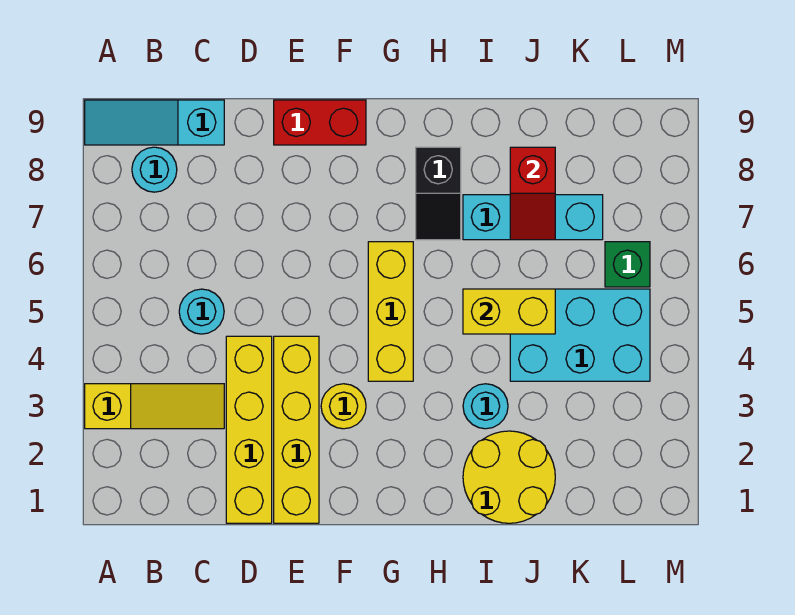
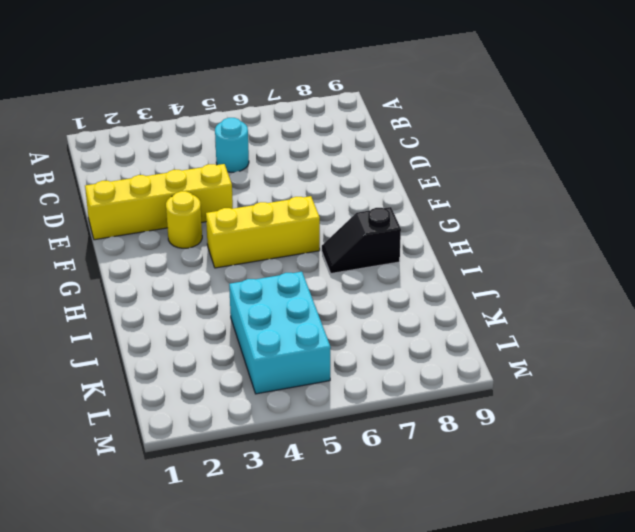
none -> yellow slope A3:C3 level 1 top A
none -> cyan slope A9:C9 level 1 top C
none -> cyan round brick B8 level 1

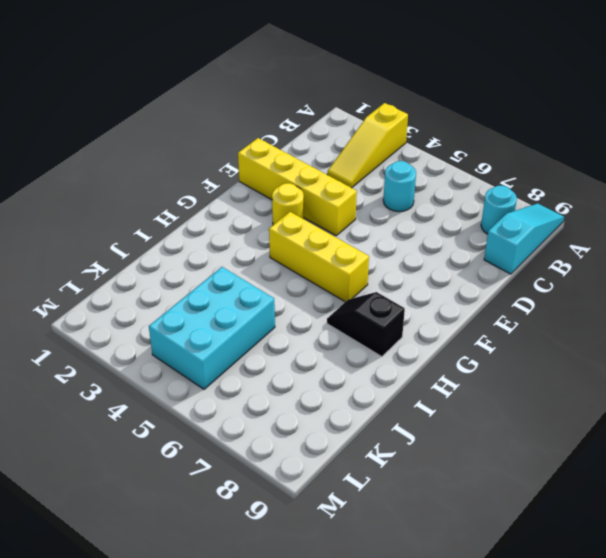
none -> yellow brick D1:D4 level 1
none -> red brick E9:F9 level 1
none -> yellow round brick I1:J2 level 1

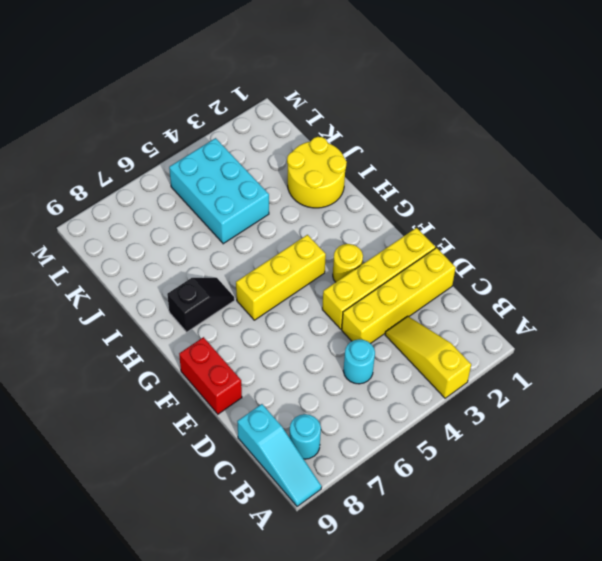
none -> cyan round brick I3 level 1
none -> cyan brick I7:K7 level 1
none -> green brick L6 level 1

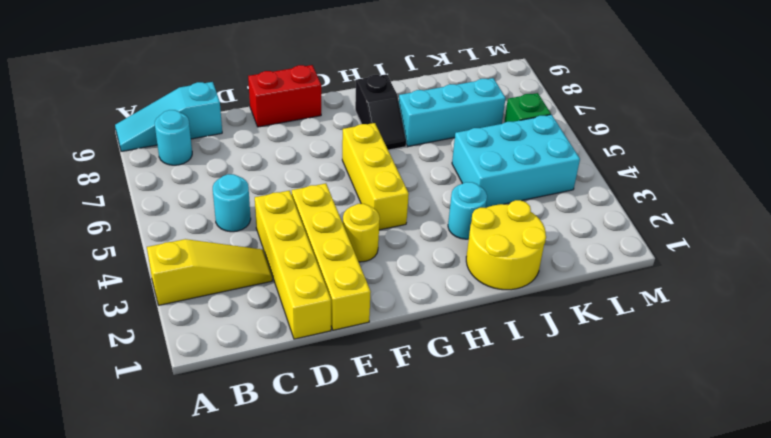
none -> yellow brick I5:J5 level 2
none -> red slope J7:J8 level 2 top 8

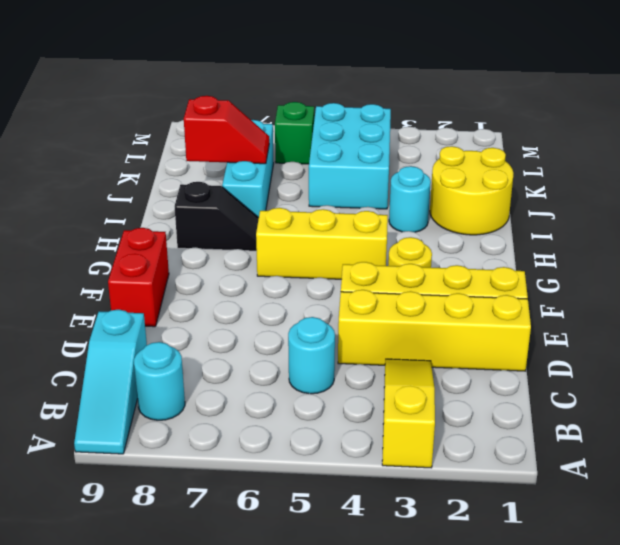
none -> yellow brick I5:J5 level 2

